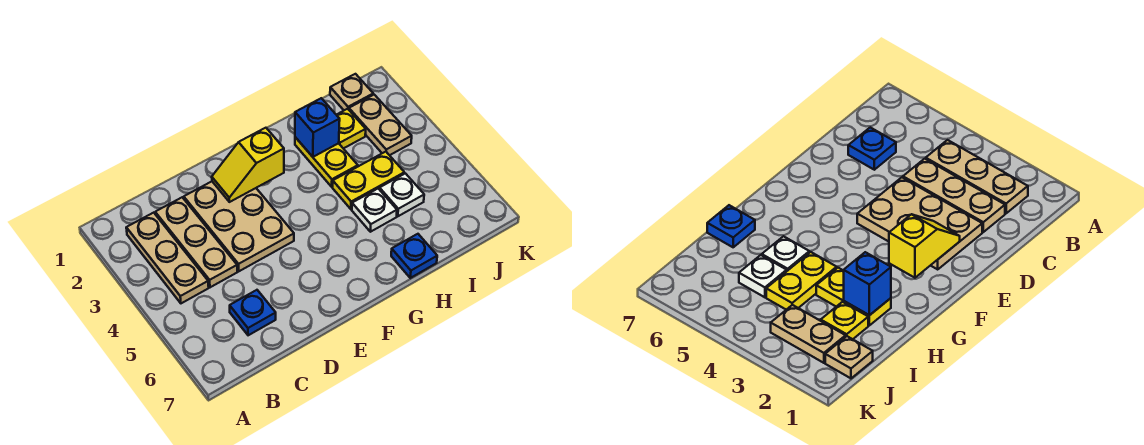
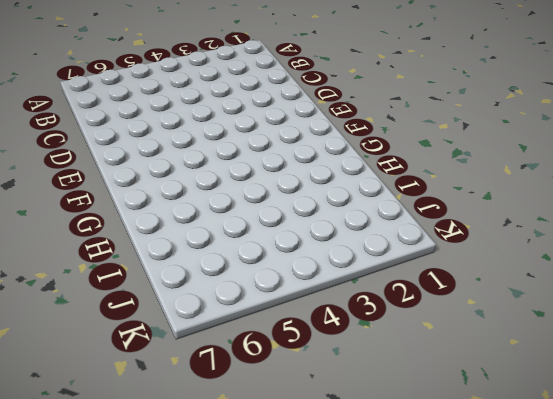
none -> tan plate B2:B4 level 1
none -> tan plate C2:C4 level 1
none -> blue plate C6 level 1

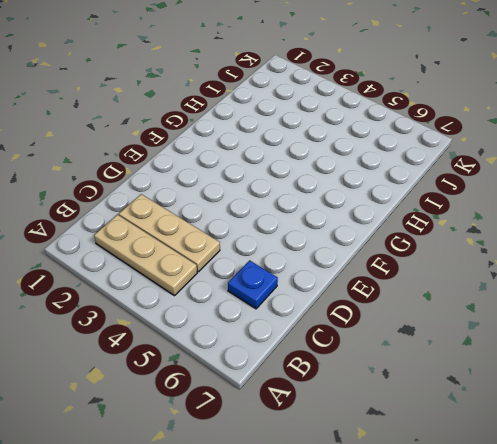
none -> tan plate D2:E4 level 1
none -> yellow plate H2:H3 level 1
none -> yellow plate H4:I4 level 1

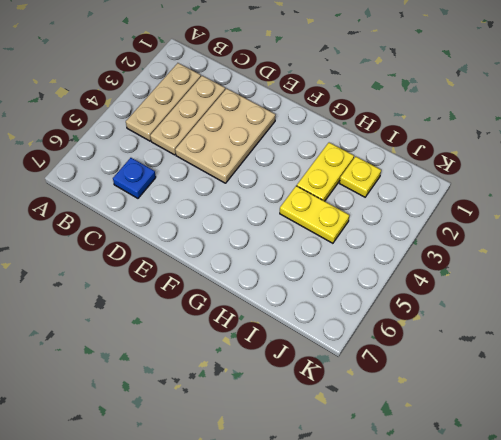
none -> white plate H5 level 1
none -> blue plate H7 level 1
none -> white plate I5 level 1

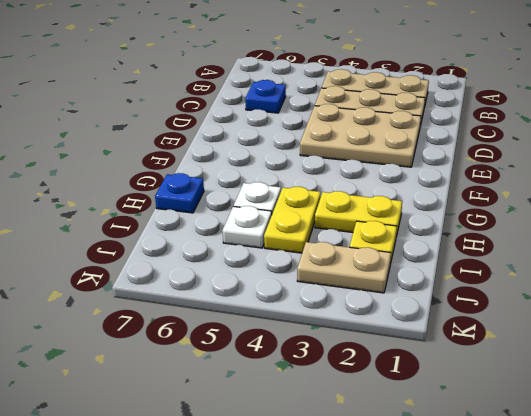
none -> tan plate J1 level 1
none -> yellow slope E2:F2 level 2 top F
none -> blue brick H2 level 2

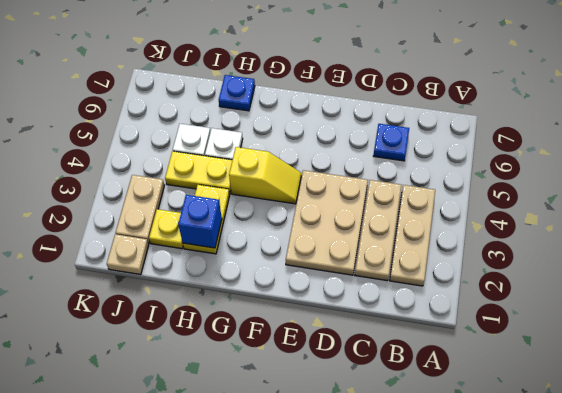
yellow slope F4:G4 level 1 top G -> yellow slope E2:F2 level 2 top F

